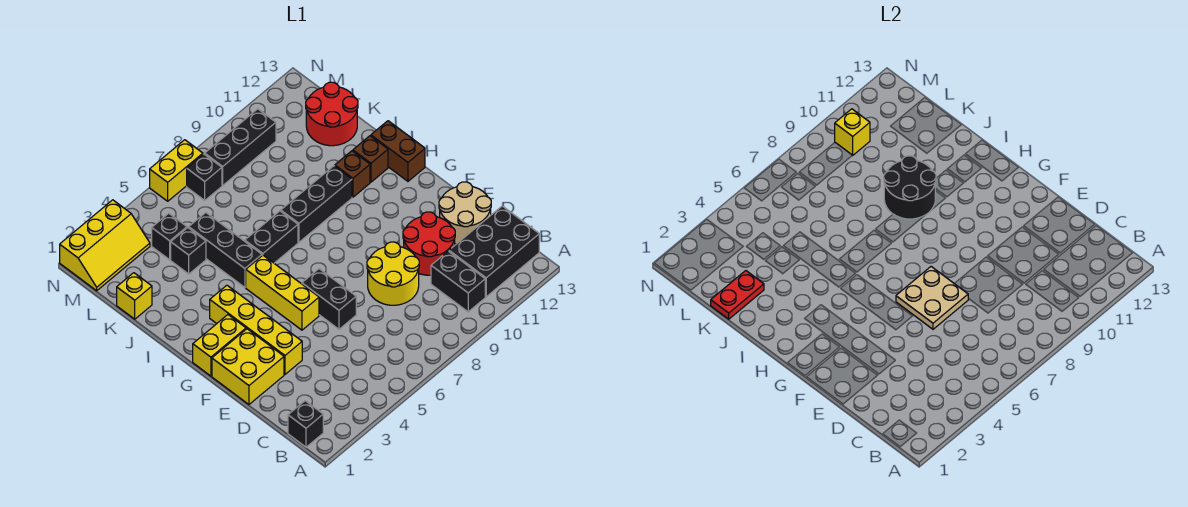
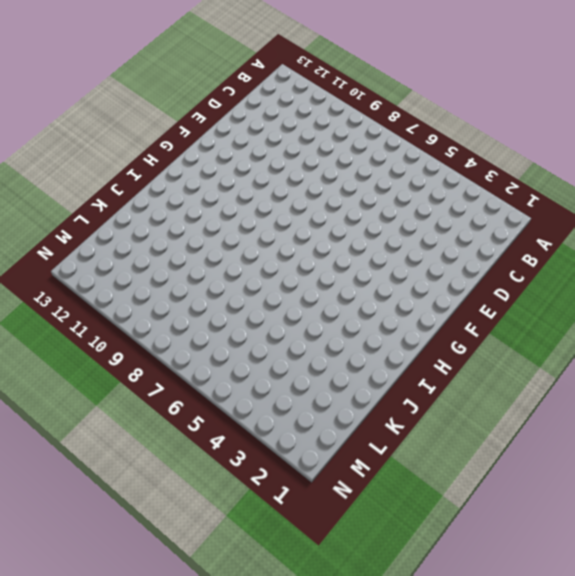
none -> black brick B1 level 1
none -> black brick B10:C10 level 1
none -> black brick B11:C13 level 1

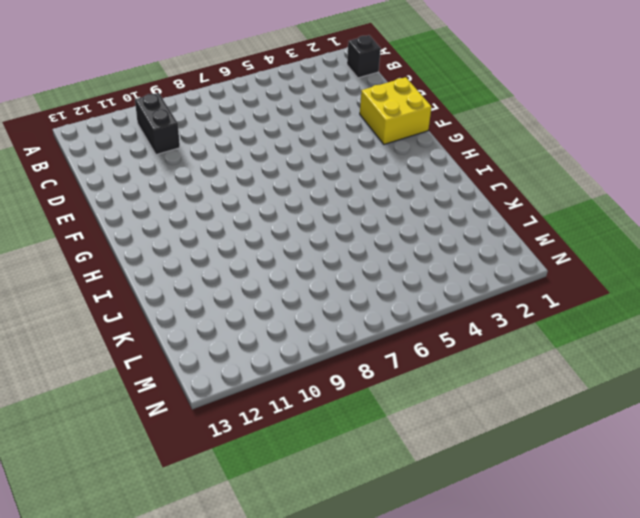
none -> black brick B11:C13 level 1
none -> yellow round brick D8:E9 level 1
none -> red round brick D10:E11 level 1

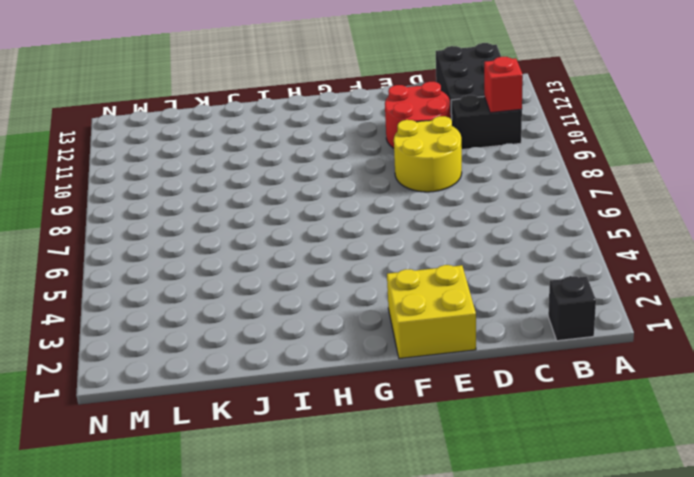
red brick B10 level 2 -> none
none -> tan round brick D12:E13 level 1
none -> yellow brick E3:H3 level 1
none -> black brick E6:F6 level 1

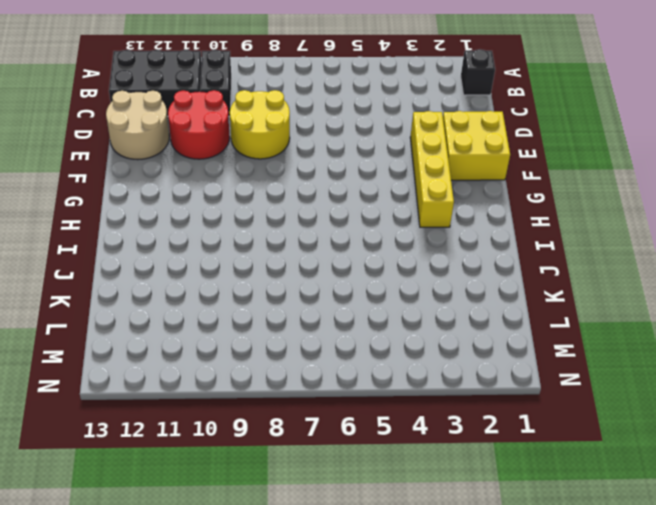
none -> black brick E6:F6 level 1
none -> yellow brick F5:H5 level 1
none -> yellow brick G1:G2 level 1

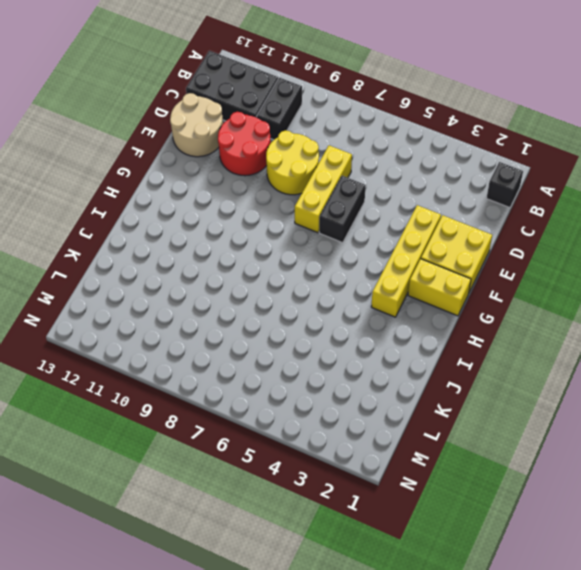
yellow brick D7:F7 level 1 -> yellow brick F5:H5 level 1
none -> brown brick H13:I13 level 1
none -> black brick I5:K5 level 1
none -> black brick I6:I7 level 1

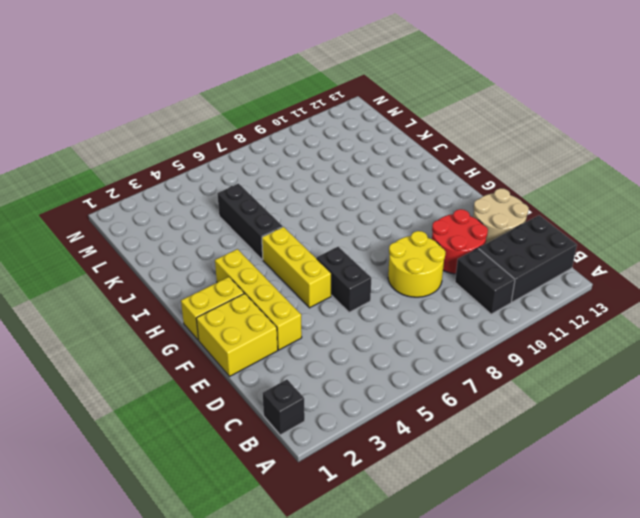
none -> brown brick H13:I13 level 1
none -> black brick I6:I7 level 1
none -> black brick I8:I10 level 1

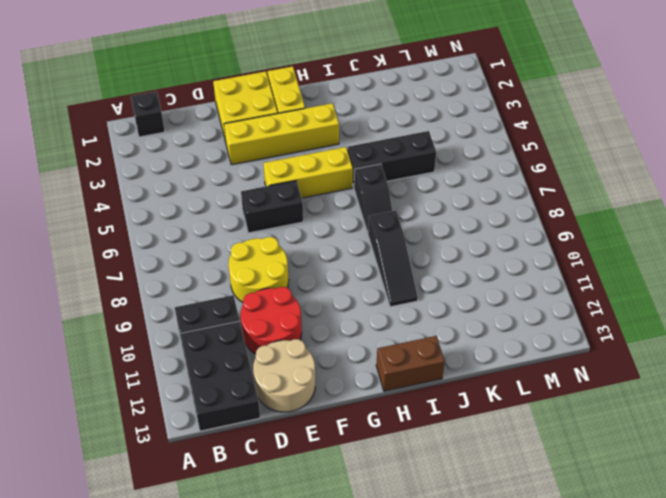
black slope I6:I7 level 1 top 6 -> black brick I6:I7 level 1
black slope I8:I10 level 1 top 8 -> black brick I8:I10 level 1
none -> brown brick I11 level 1
none -> brown brick I12 level 1
none -> yellow brick K1 level 1

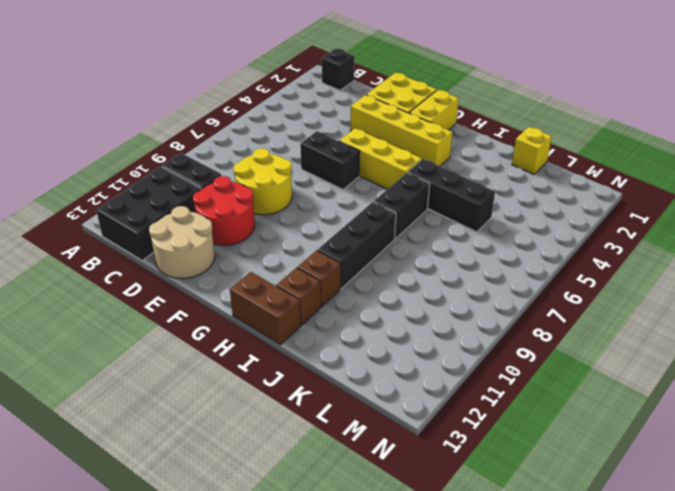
none -> black brick K4 level 1
none -> red round brick K12:L13 level 1
none -> black brick L4 level 1

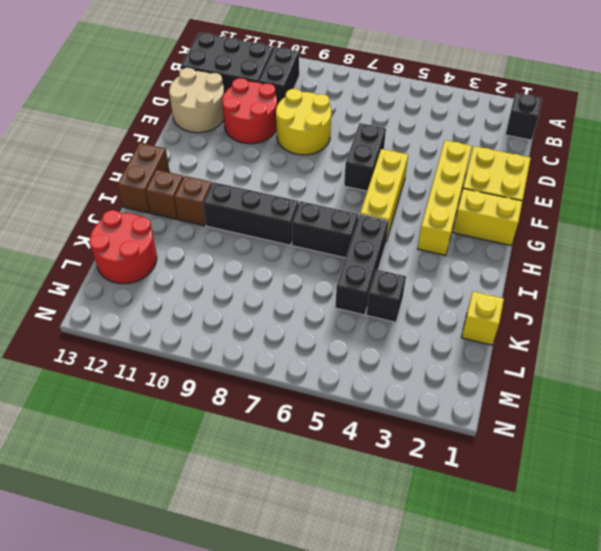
none -> black brick L4 level 1
none -> yellow slope M1:N3 level 1 top N
none -> black brick M7 level 1

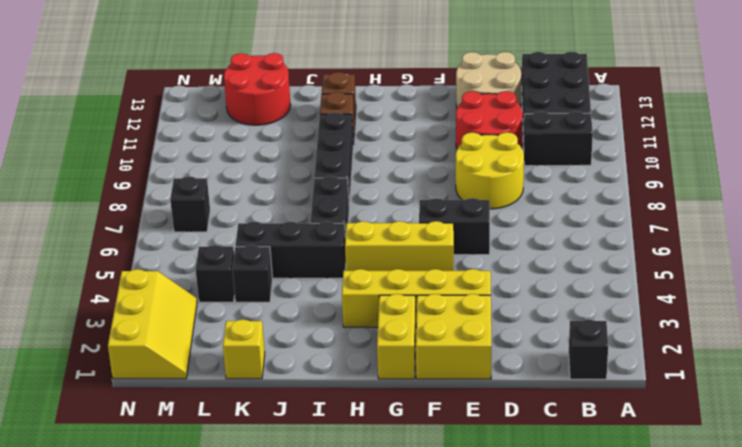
none -> brown brick H13:I13 level 1
none -> black brick M8:M10 level 1
none -> yellow brick N6:N7 level 1

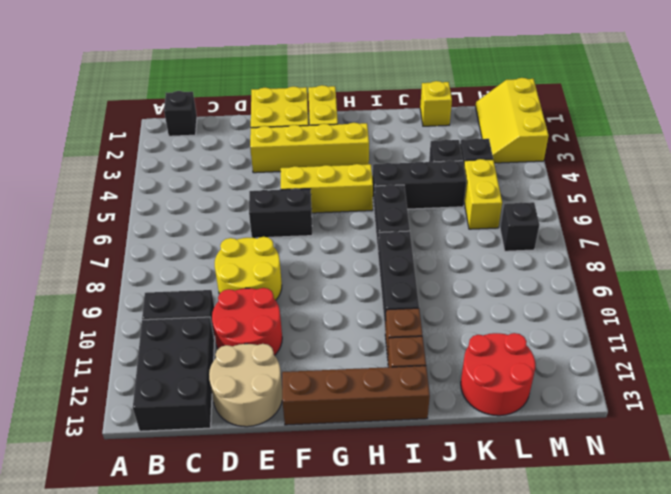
brown brick F13:I13 level 1 -> brown brick H13:I13 level 1
yellow brick L5:L6 level 1 -> yellow brick N6:N7 level 1
none -> black brick M8:M10 level 1
none -> tan plate E6:F7 level 2
none -> black round brick I9:J10 level 2

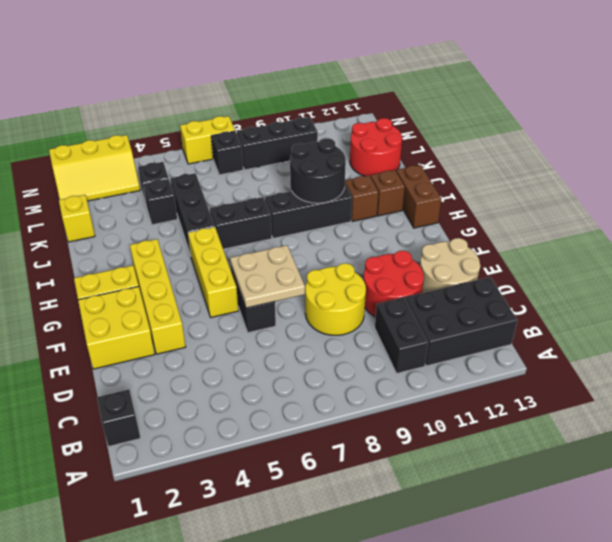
none -> red plate K1:K2 level 2
none -> yellow brick M10 level 2

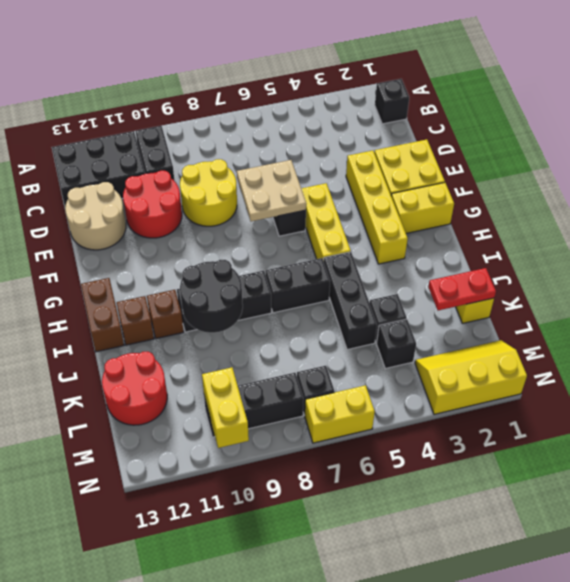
yellow brick M10:N10 level 2 -> yellow brick M10 level 2

